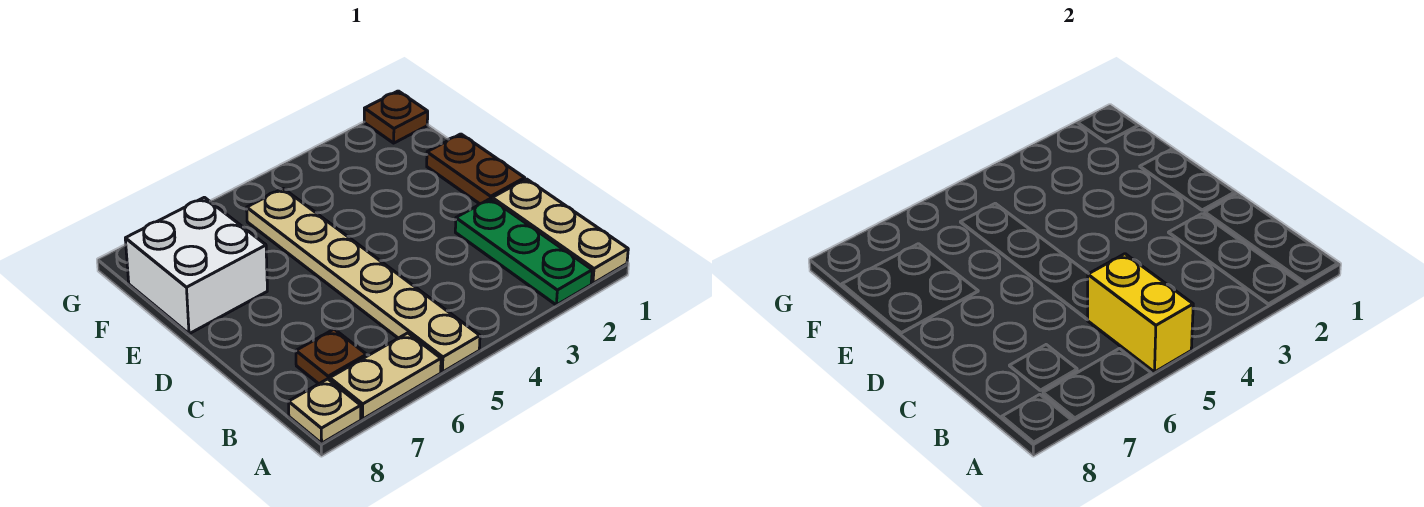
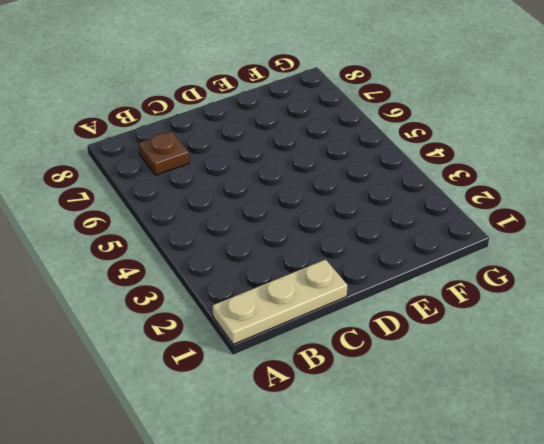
none -> green plate A2:C2 level 1
none -> tan plate A5:F5 level 1

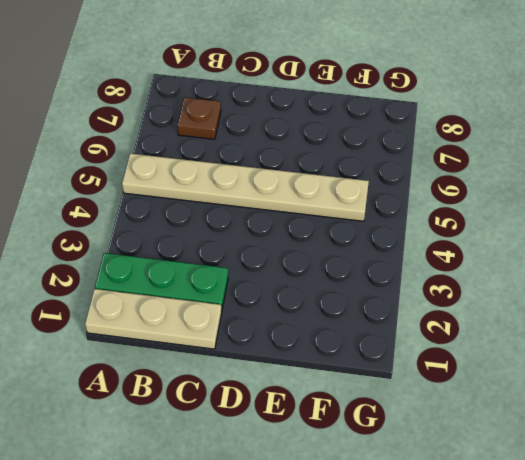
none -> tan plate A6:A7 level 1
none -> tan plate A8 level 1

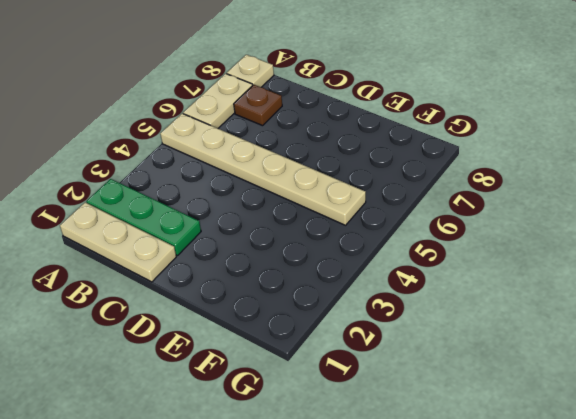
none -> brown plate D1:E1 level 1
none -> white brick E7:F8 level 1

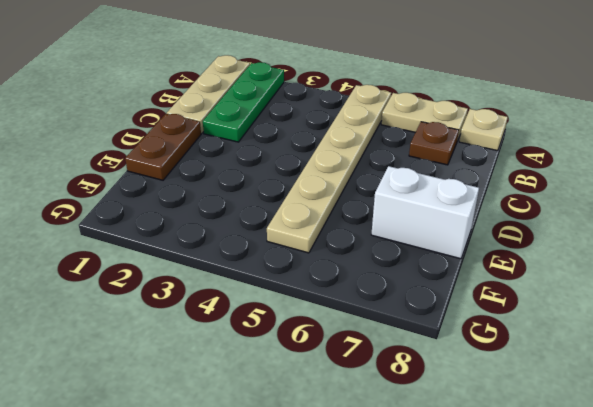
white brick E7:E8 level 1 -> white brick E7:F8 level 1
none -> brown plate G1 level 1
none -> yellow brick A5:B5 level 2

